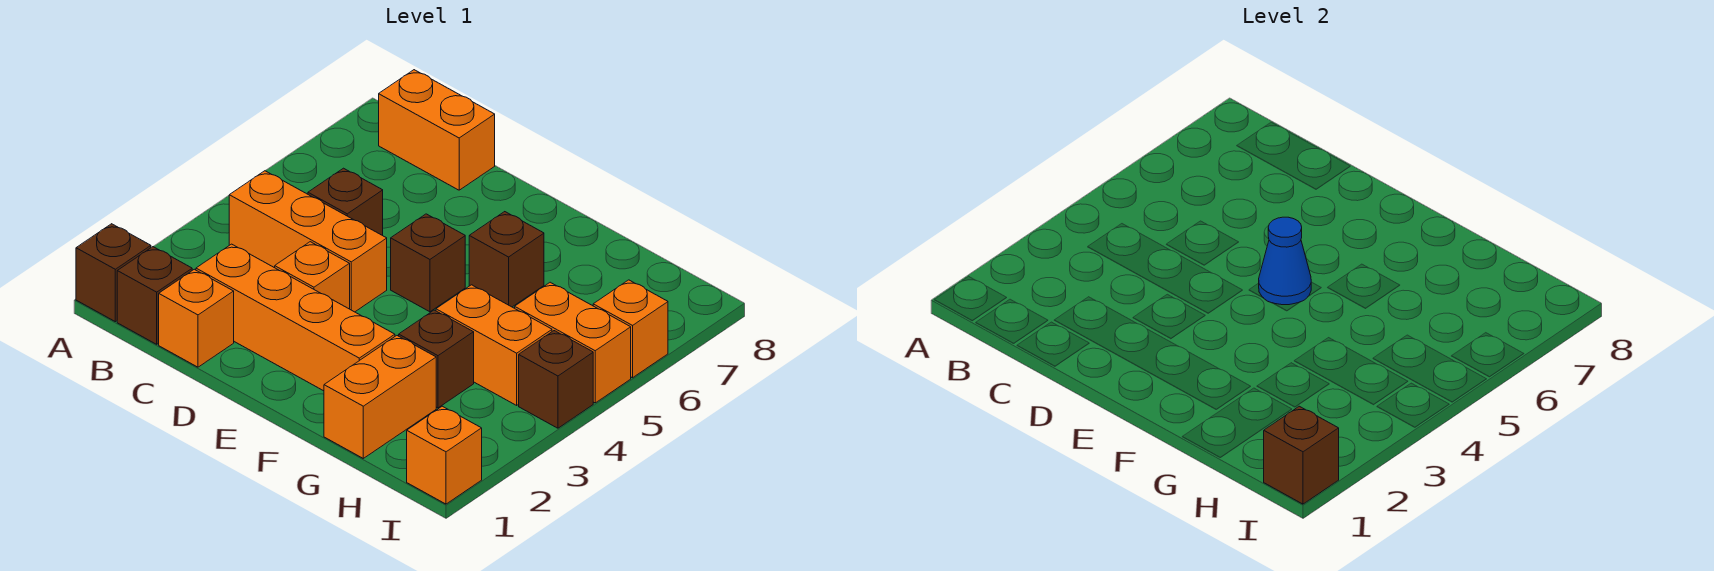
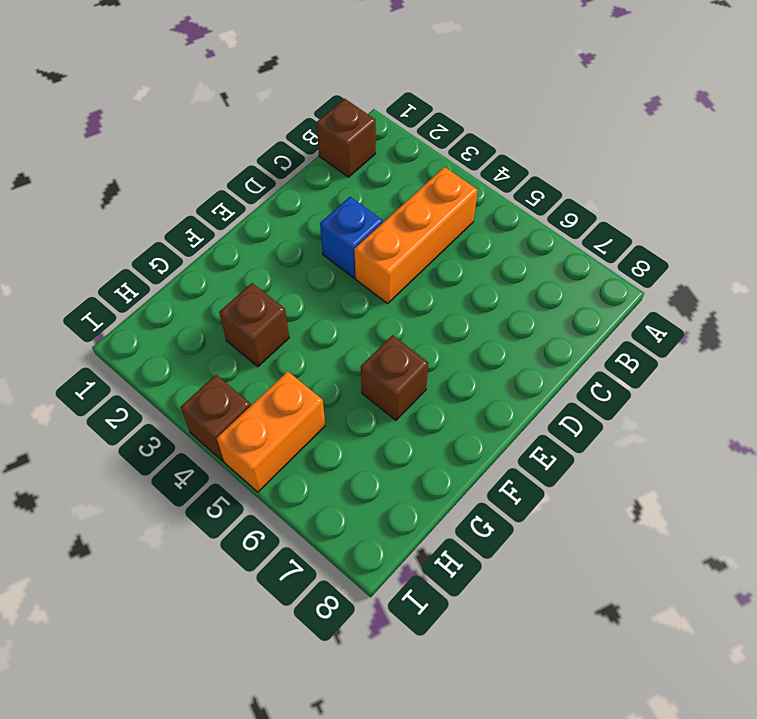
blue brick D3 level 1 -> orange brick D3 level 1
none -> brown brick A1 level 1
none -> orange brick B8:C8 level 1
none -> orange brick C1 level 1

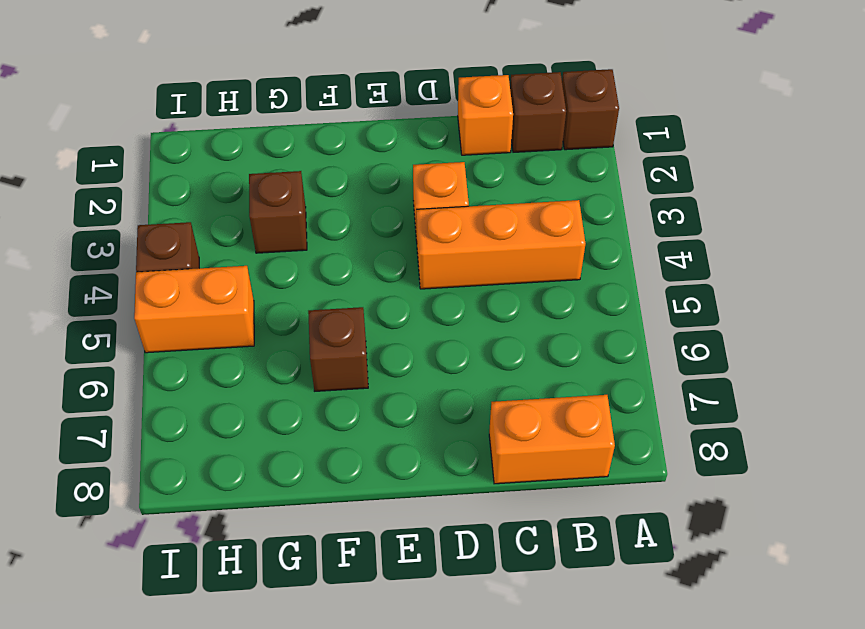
none -> orange brick C2:F2 level 1
none -> brown brick C5 level 1
none -> brown brick E5 level 1

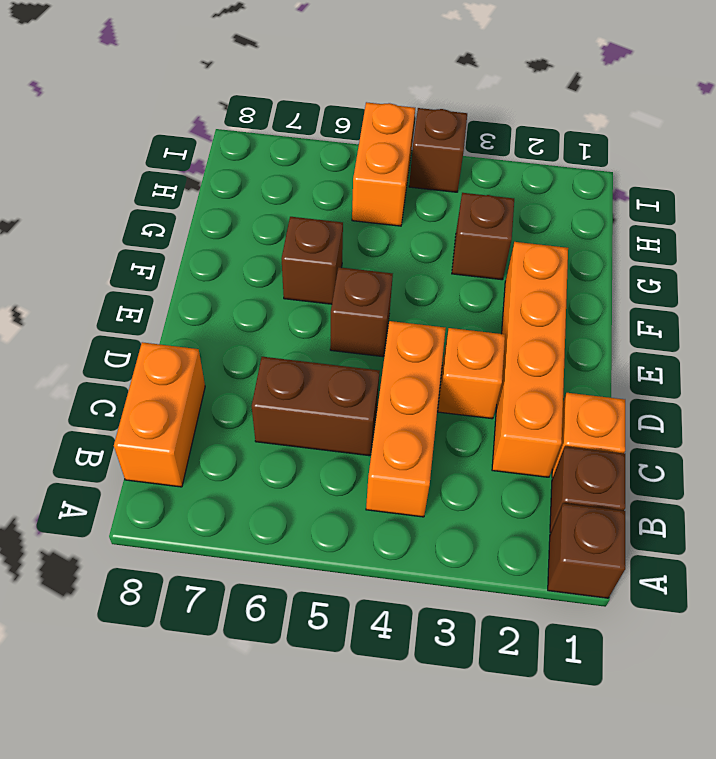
brown brick C5:C6 level 1 -> brown brick C5 level 1
none -> orange brick G1:G2 level 1
none -> orange brick G4:H4 level 1
none -> orange brick I1 level 1

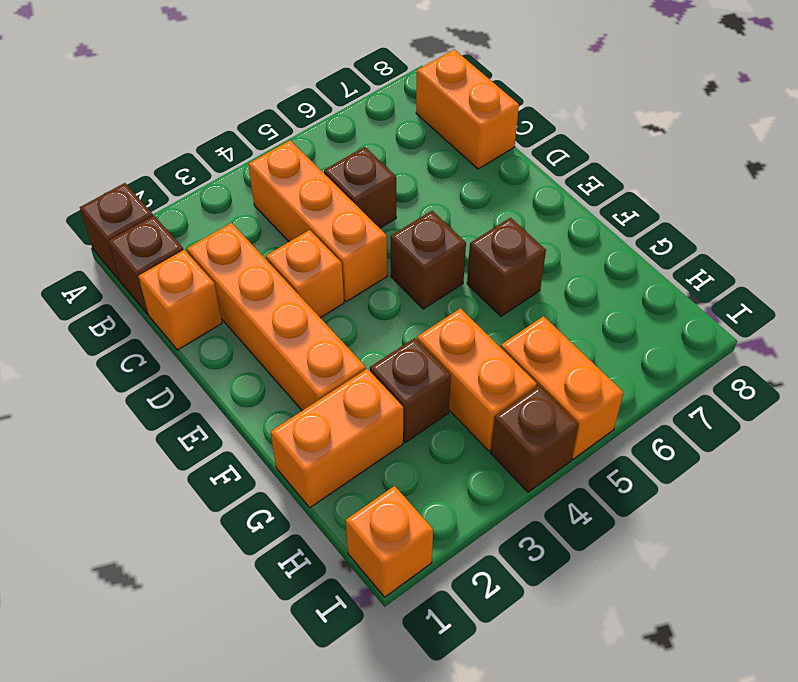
none -> orange brick I6 level 1
none -> blue cone E5 level 2
none -> brown brick I1 level 2

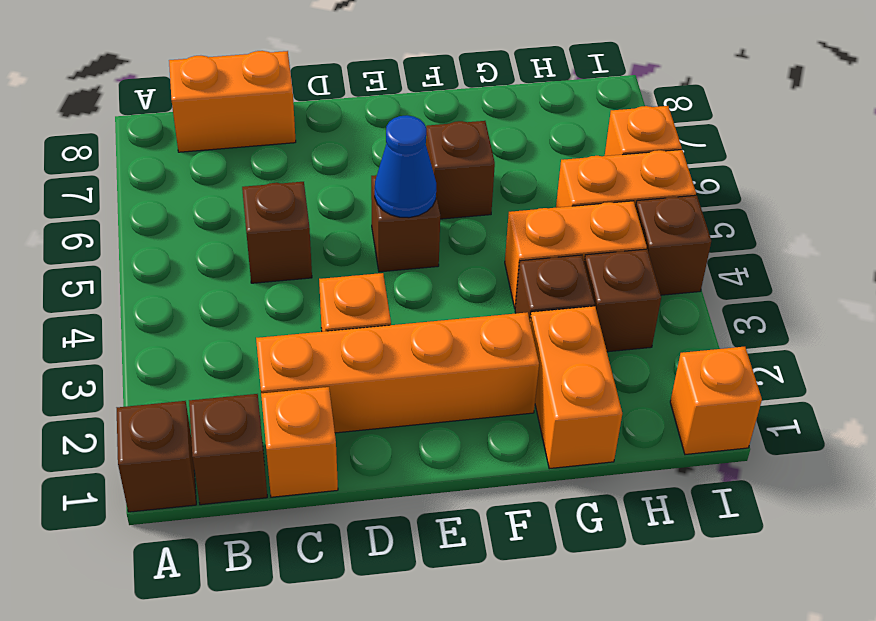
brown brick H3 level 1 -> brown brick I1 level 2
none -> orange brick B4:D4 level 1

